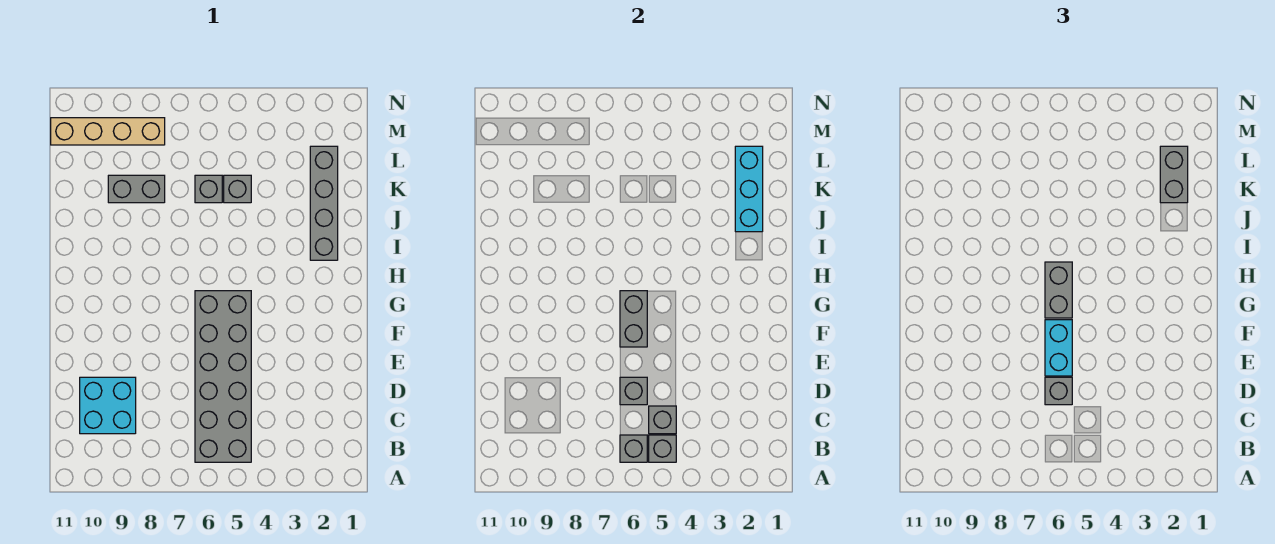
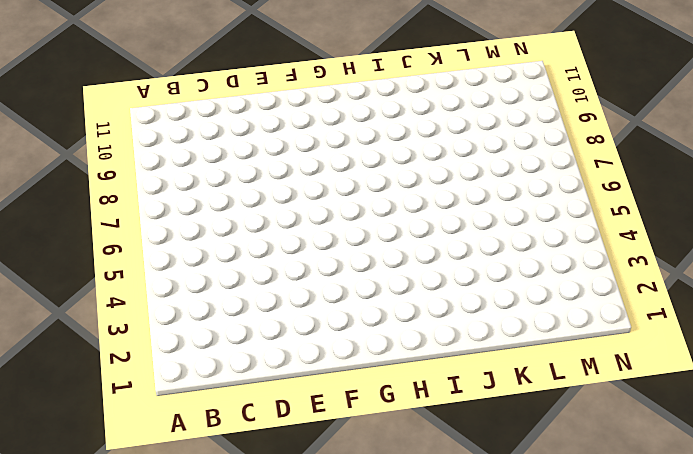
none -> grey brick B5:G6 level 1
none -> cyan brick C9:D10 level 1
none -> grey brick I2:L2 level 1

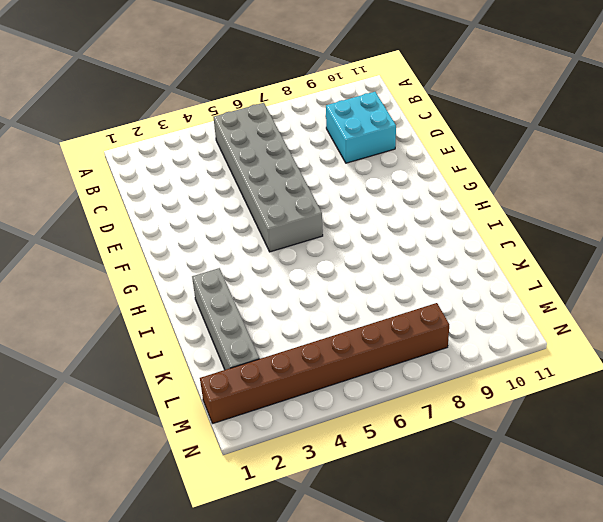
brown brick M1:M8 level 1 -> tan brick M8:M11 level 1
none -> grey brick K5 level 1
none -> grey brick K6 level 1
none -> grey brick K8:K9 level 1

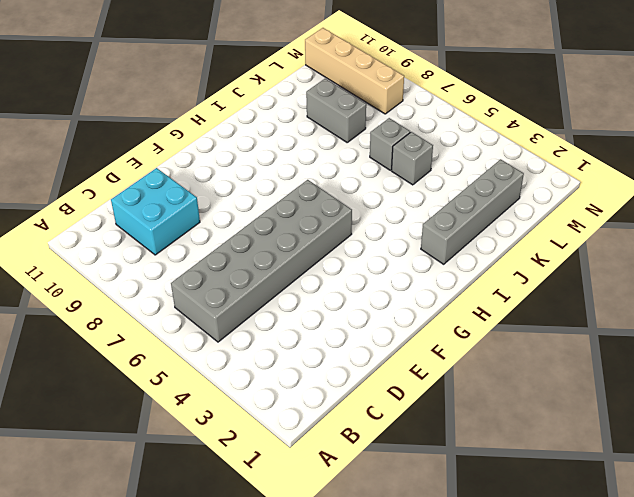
none -> grey brick B5 level 2
none -> grey brick B6 level 2
none -> grey brick C5 level 2

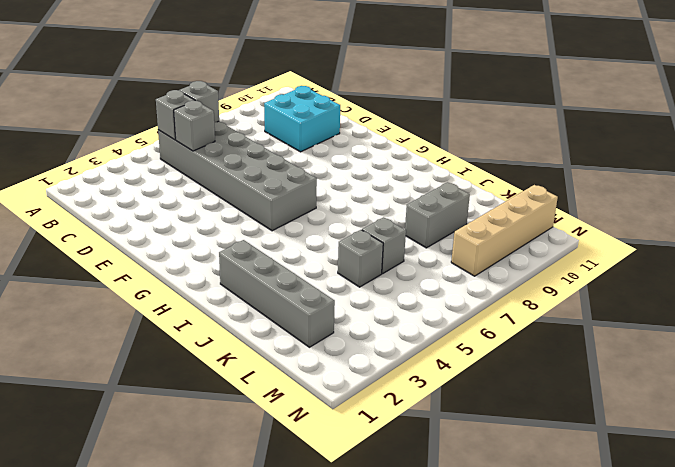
none -> grey brick D6 level 2
none -> grey brick F6:G6 level 2
none -> cyan brick J2:L2 level 2

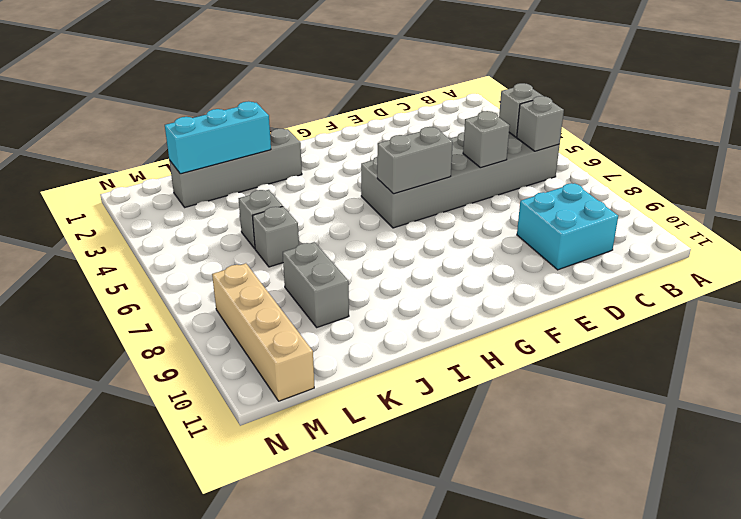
none -> grey brick C5 level 2
none -> grey brick D6 level 3
none -> cyan brick E6:F6 level 3

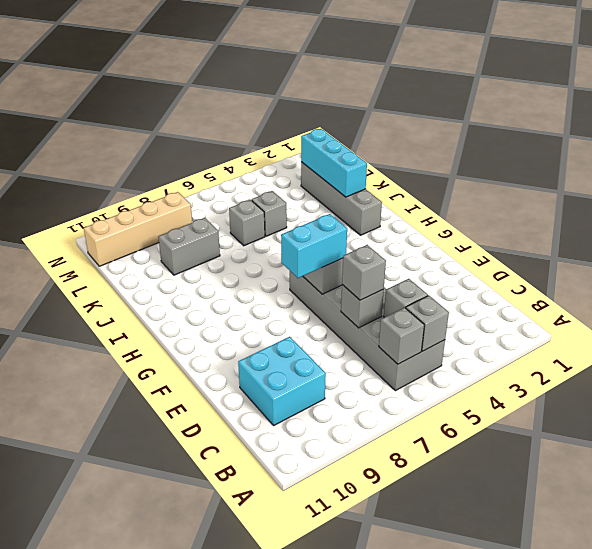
cyan brick F6:F7 level 3 -> cyan brick E6:F6 level 3
none -> grey brick G6:H6 level 3
none -> grey brick K2:L2 level 3

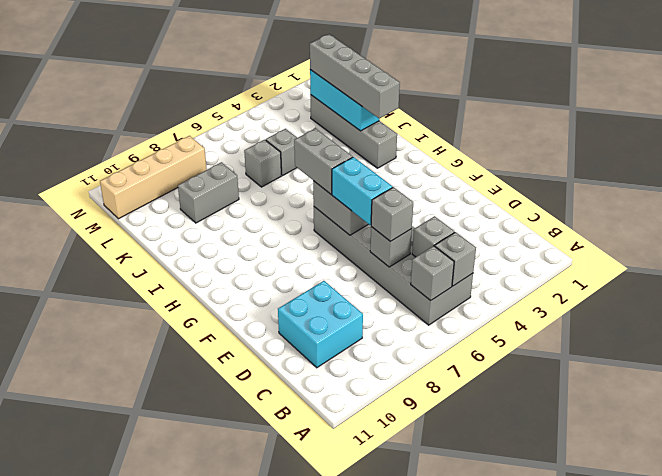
grey brick I2:L2 level 3 -> grey brick K2:L2 level 3

